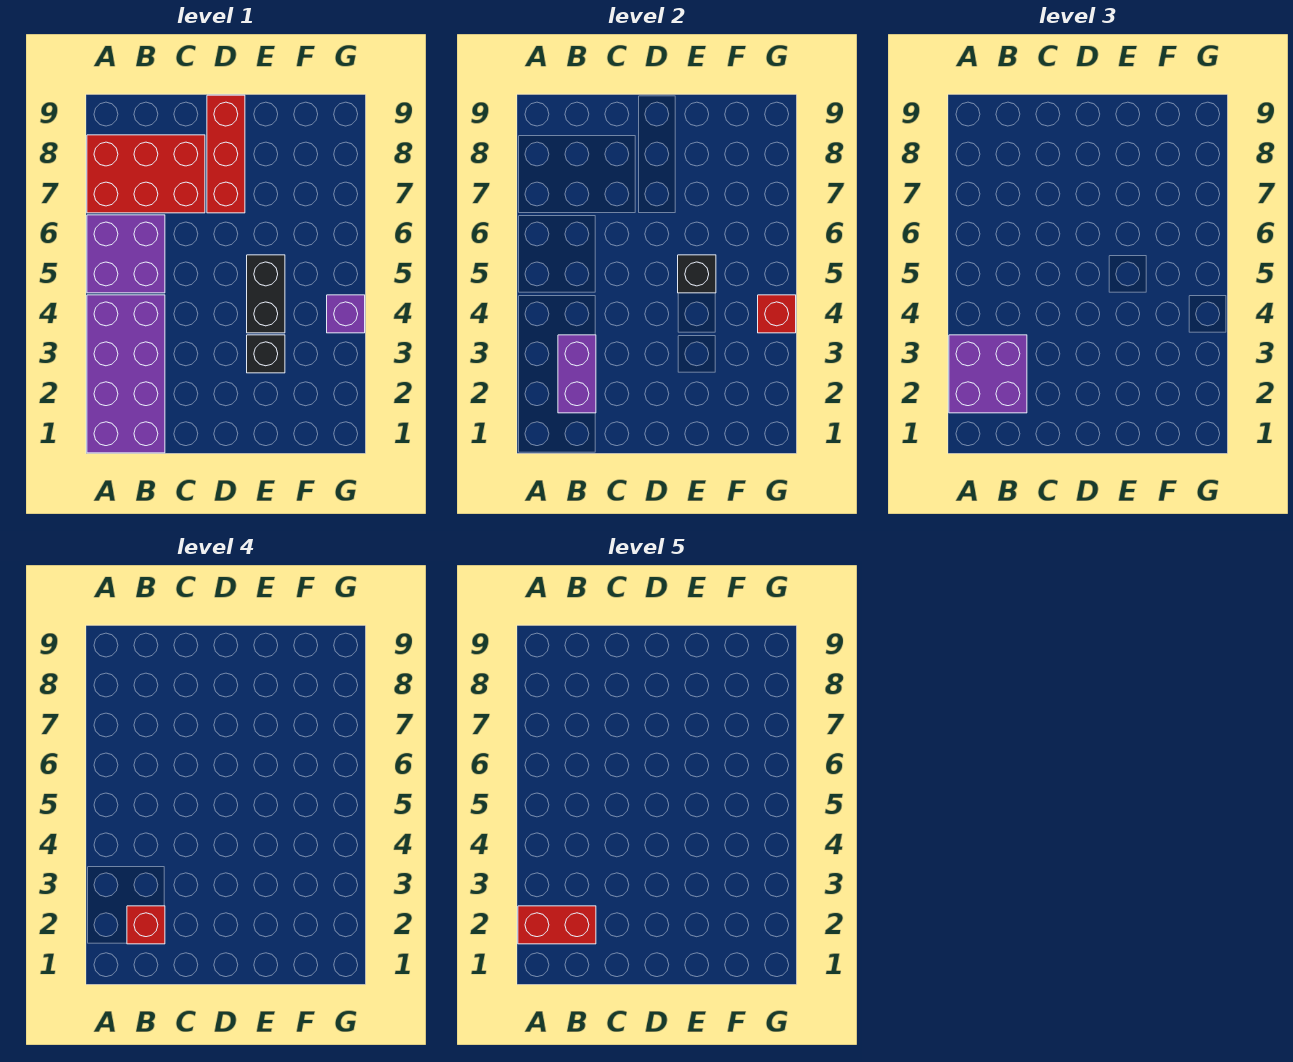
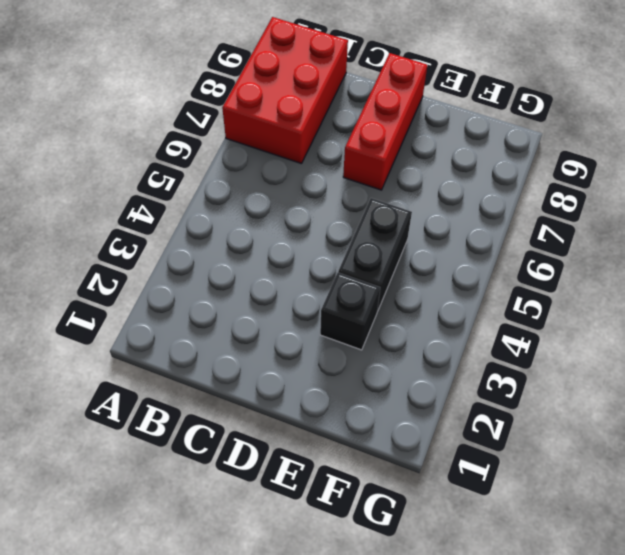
red brick A7:B9 level 1 -> red brick A7:C8 level 1
none -> purple brick A1:B4 level 1
none -> purple brick A5:B6 level 1
none -> purple brick G4 level 1

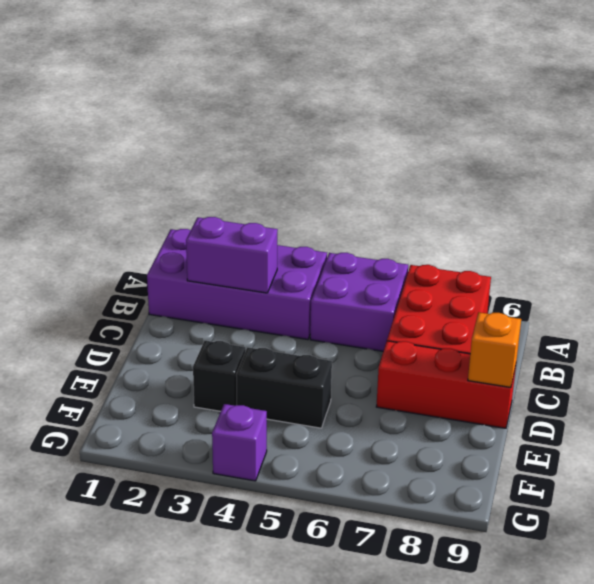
orange brick D9 level 2 -> none
none -> black brick E5 level 2
none -> red brick G4 level 2
none -> purple brick A2:B3 level 3

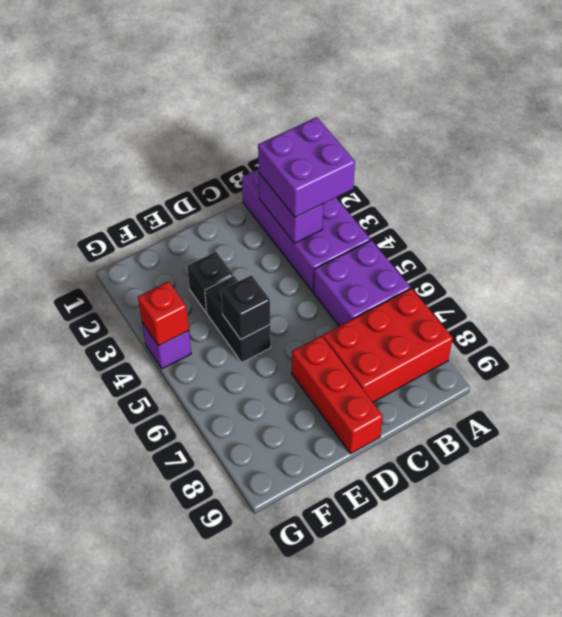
none -> red brick B2 level 4
none -> red brick A2:B2 level 5

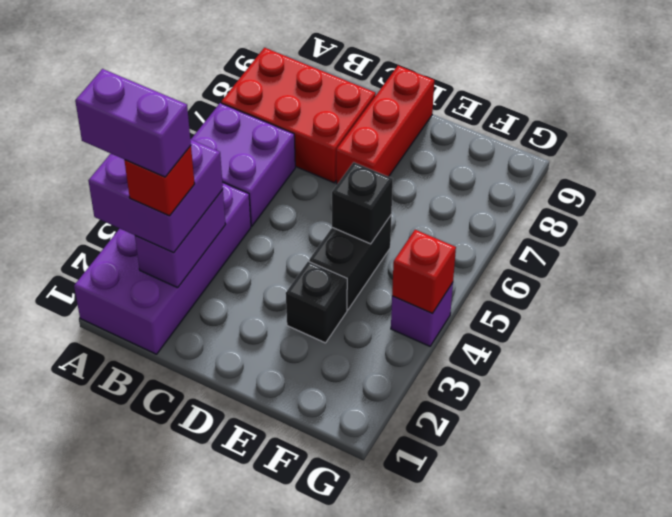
purple brick A2:B2 level 5 -> red brick A2:B2 level 5

